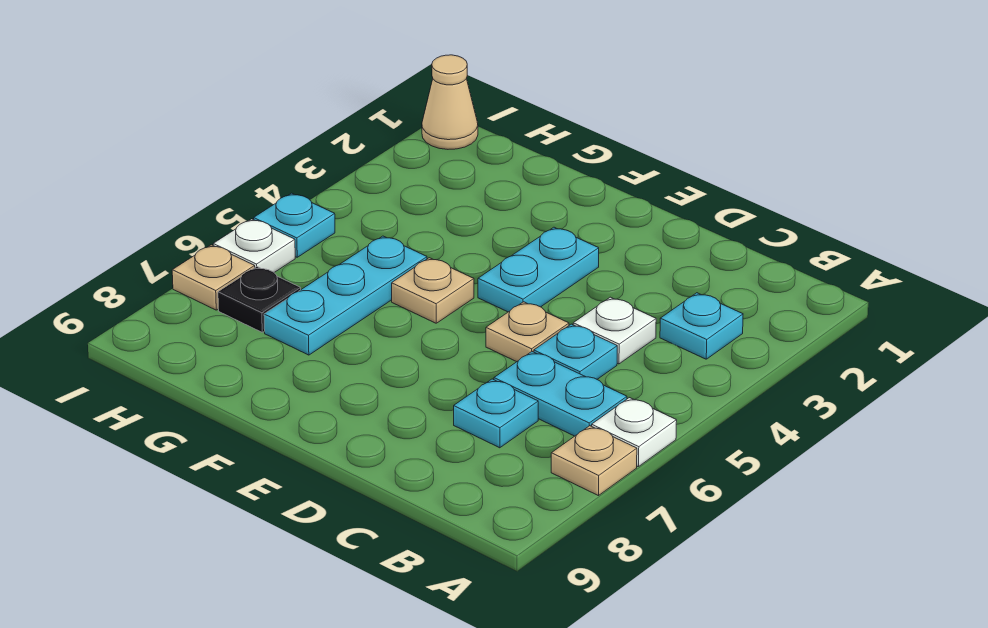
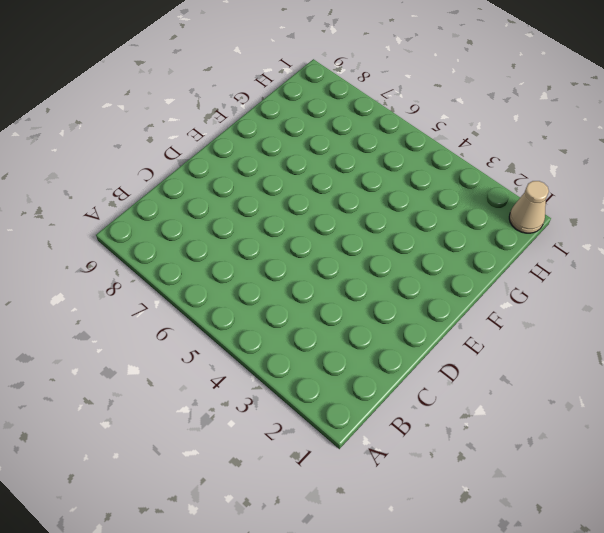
none -> white plate A6 level 1
none -> tan plate A7 level 1
none -> cyan plate B3 level 1

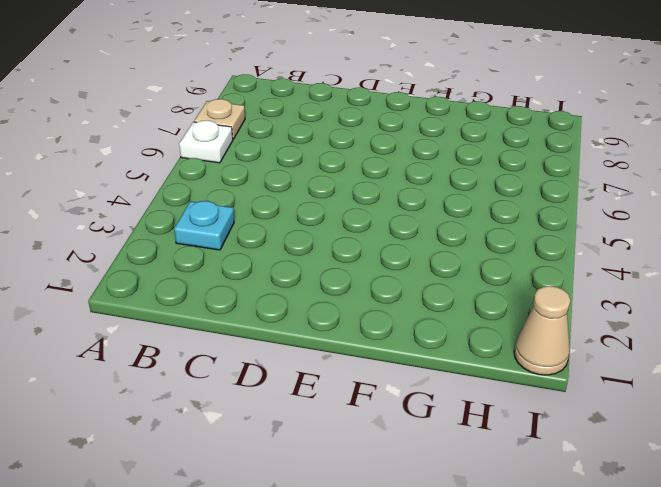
none -> cyan plate B6:C6 level 1
none -> white plate C4 level 1
none -> cyan plate C5 level 1

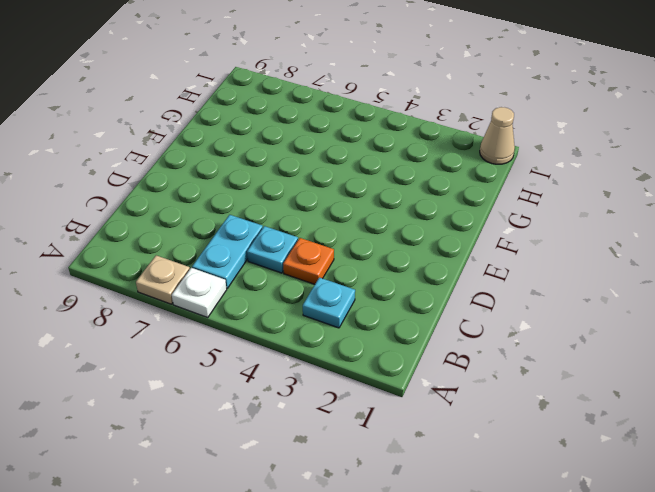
orange plate C4 level 1 -> white plate C4 level 1
none -> cyan plate C7 level 1
none -> tan plate D5 level 1
none -> cyan plate E3:E4 level 1

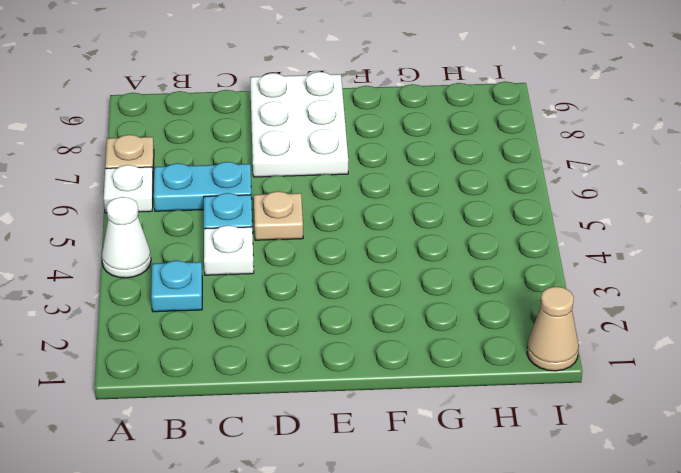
white cone A4 level 1 -> none
white plate D7:E9 level 1 -> none
none -> cyan plate C7 level 1
none -> cyan plate E3:E4 level 1
none -> tan plate F5 level 1

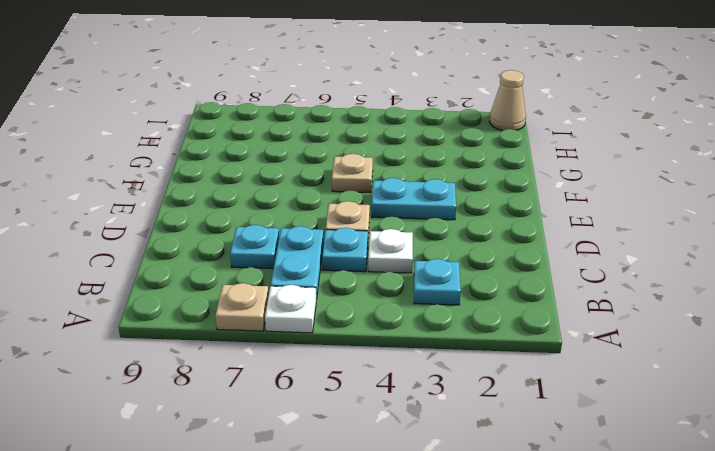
none -> cyan plate G5:G7 level 1
none -> black plate H7 level 1
none -> cyan plate I5 level 1

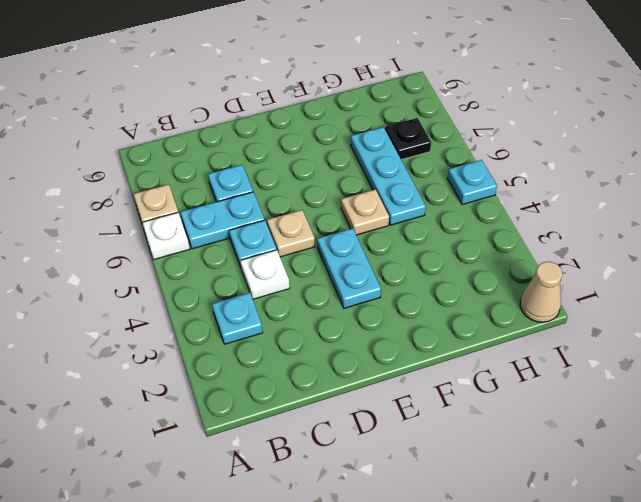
none -> white plate I6 level 1
none -> tan plate I7 level 1

